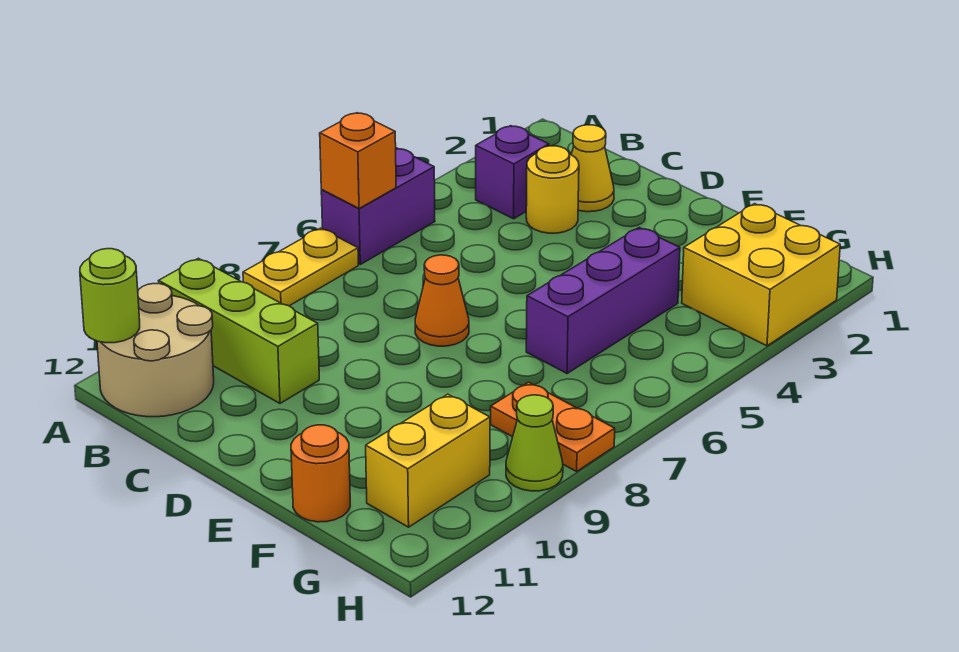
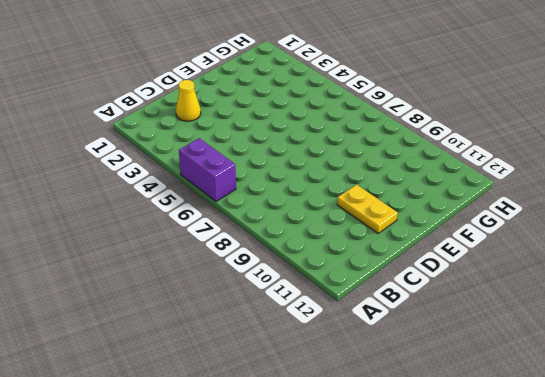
yellow plate D10:D11 level 1 -> yellow plate A7:A8 level 1
none -> lime brick A10:C10 level 1
none -> tan round brick A11:B12 level 1
none -> purple brick B3 level 1

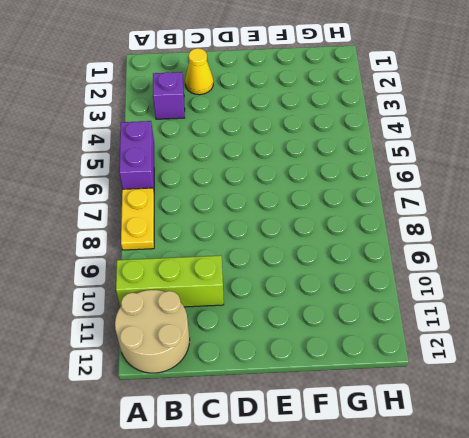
none -> yellow round brick C3 level 1
none -> orange cone D7 level 1
none -> purple brick F4:F6 level 1

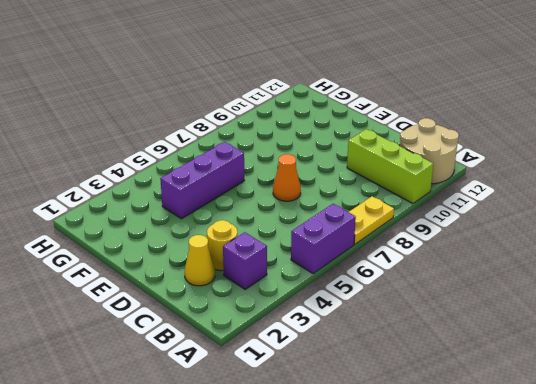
none -> orange round brick F12 level 1
none -> yellow brick G2:H3 level 1
none -> orange plate G8:H8 level 1

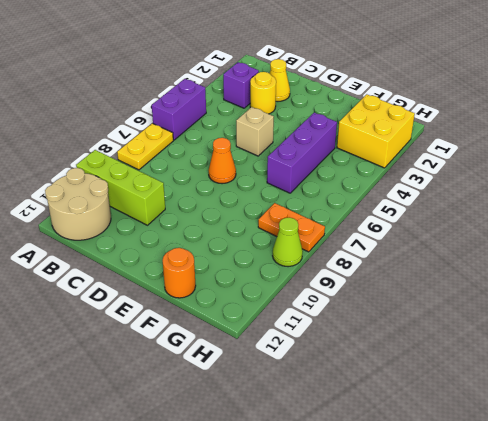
tan brick D5 level 1 -> none
none -> yellow brick G10:G11 level 1
none -> orange brick A6 level 2
none -> lime round brick A12 level 2

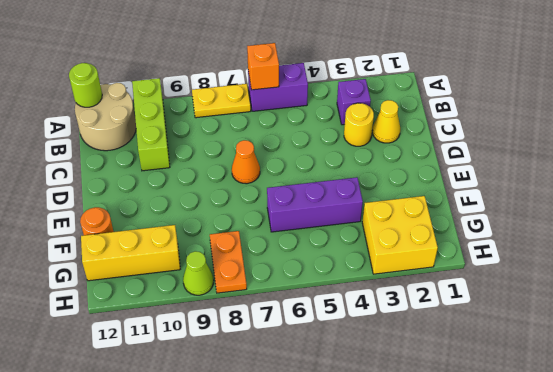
yellow brick G10:G12 level 1 -> yellow brick G10:G11 level 1

